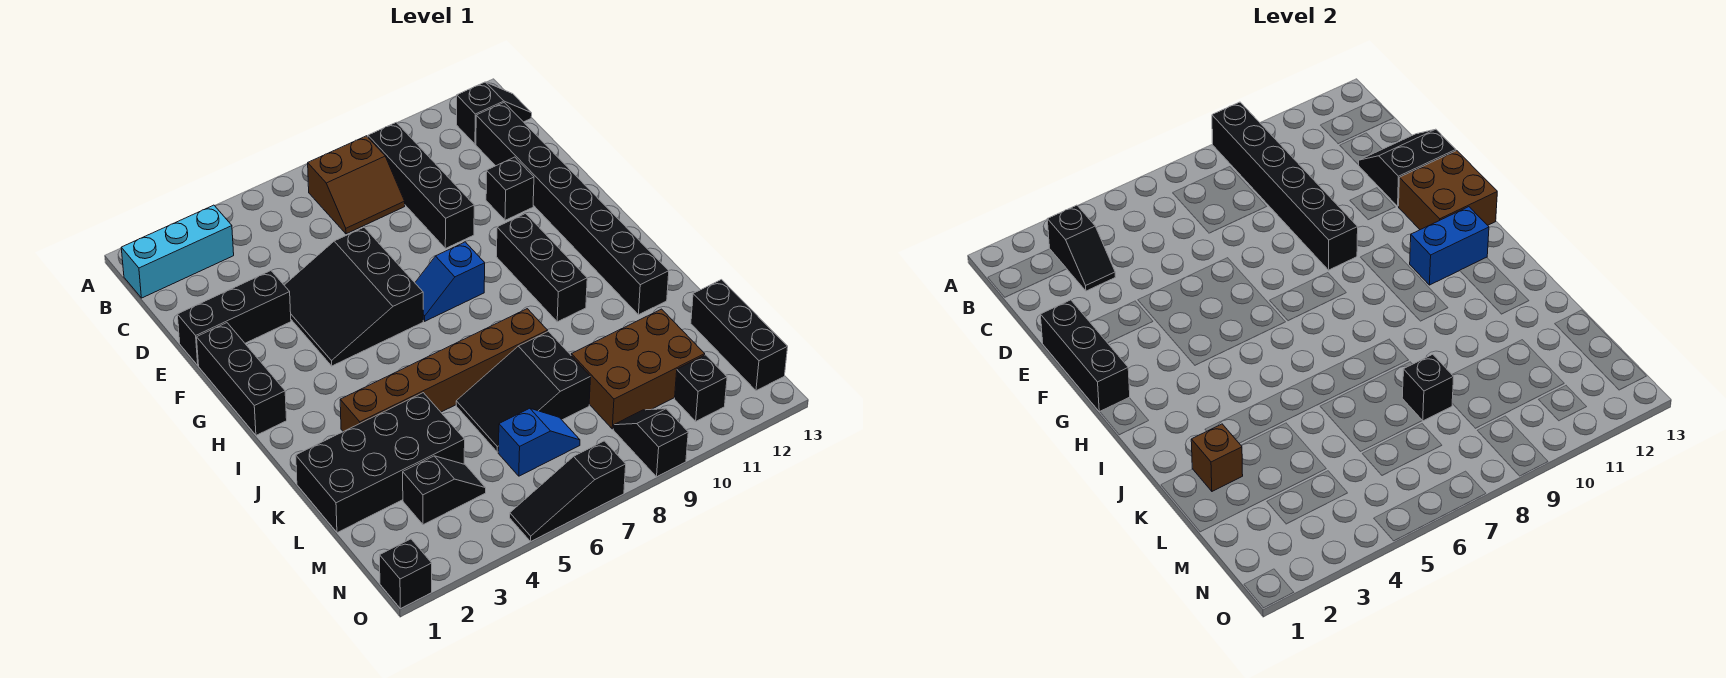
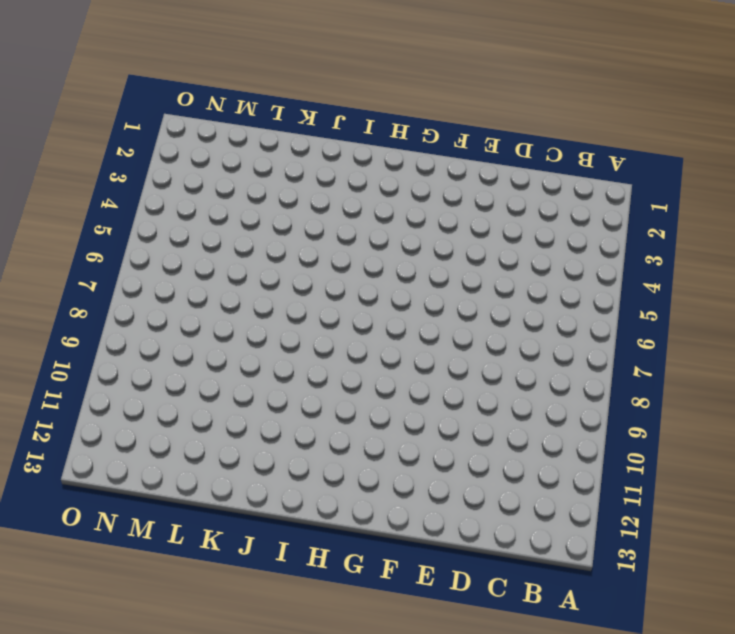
none -> cyan brick B1:B3 level 1
none -> brown slope B7:C8 level 1 top B
none -> black brick B9:E9 level 1
none -> black slope B12:B13 level 1 top 12

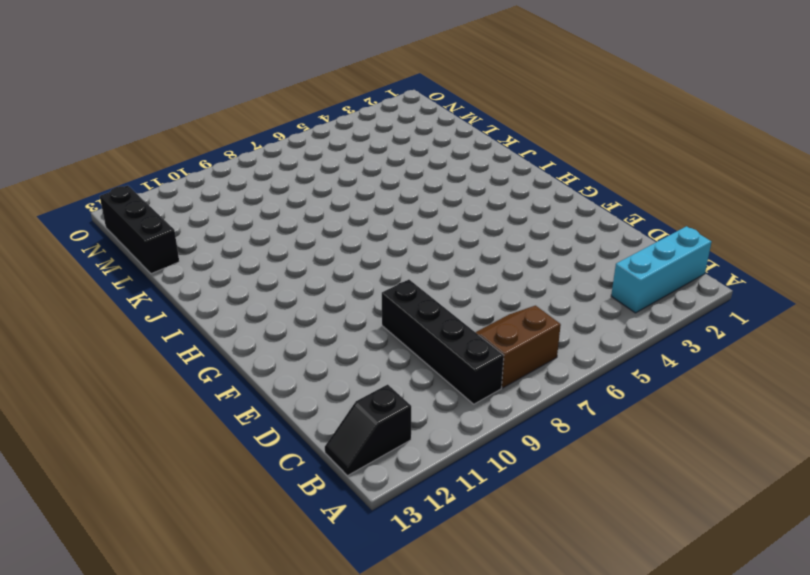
none -> black brick C12:J12 level 1
none -> black brick E1:E3 level 1
none -> black slope E4:G6 level 1 top 6
none -> black brick E11 level 1

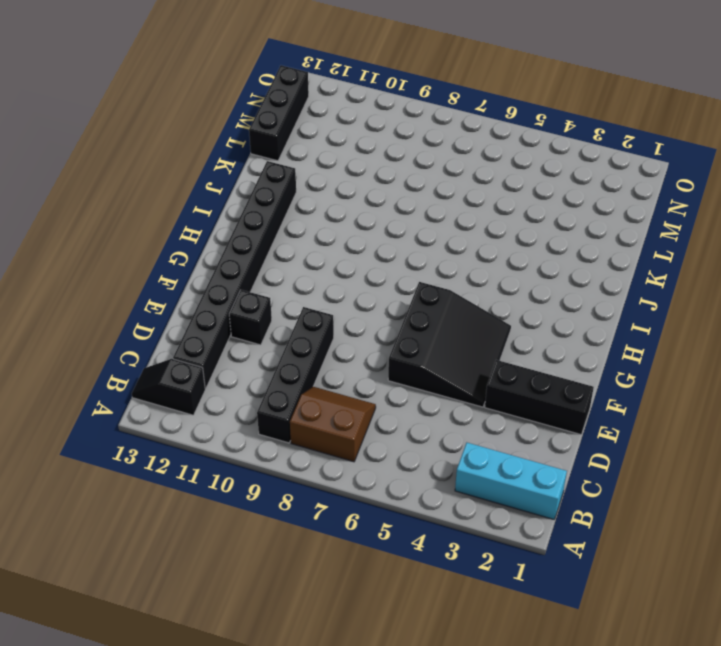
none -> black brick F1:H1 level 1
none -> blue slope G7:G8 level 1 top 8
none -> black brick G10:I10 level 1
none -> brown brick J3:J8 level 1

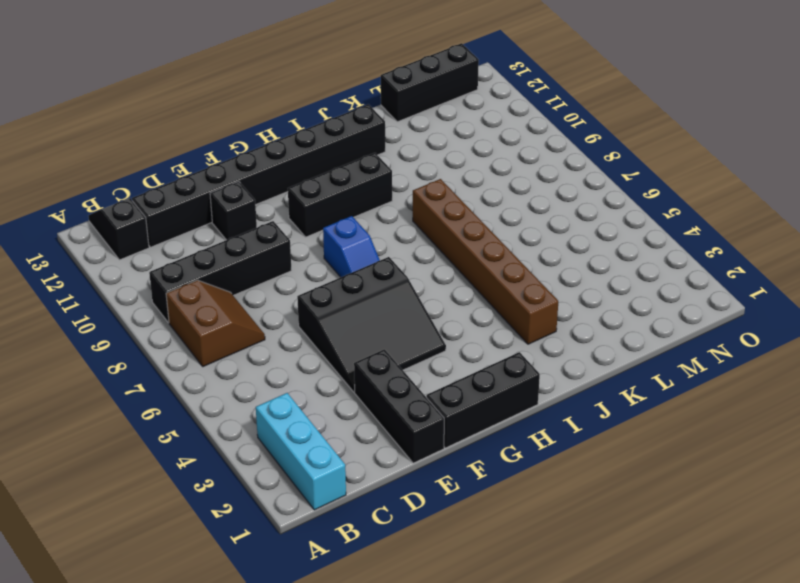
none -> black brick K1:L4 level 1
none -> black slope K6:L8 level 1 top 8
none -> brown brick L9:M11 level 1
none -> black slope M3:M4 level 1 top 3

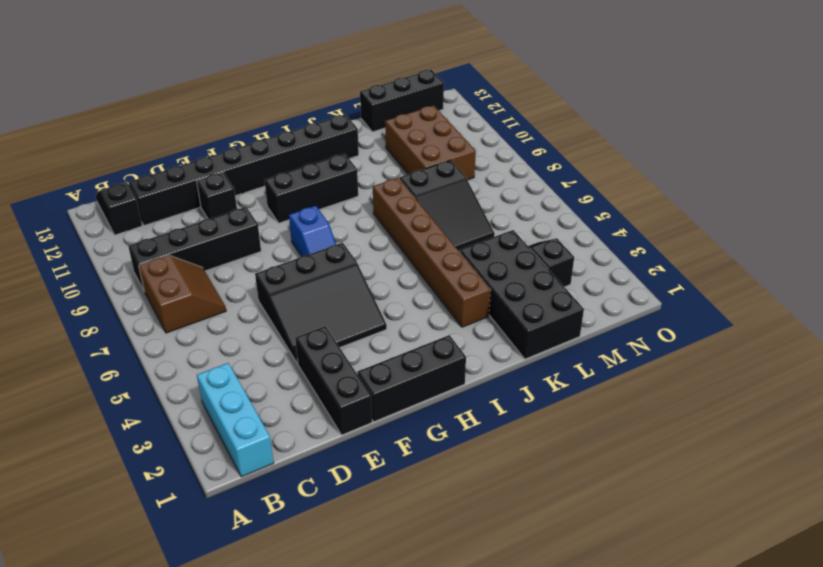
none -> blue slope M6:M7 level 1 top 6
none -> black slope N9:O9 level 1 top O
none -> black brick N11 level 1
none -> black brick O1 level 1

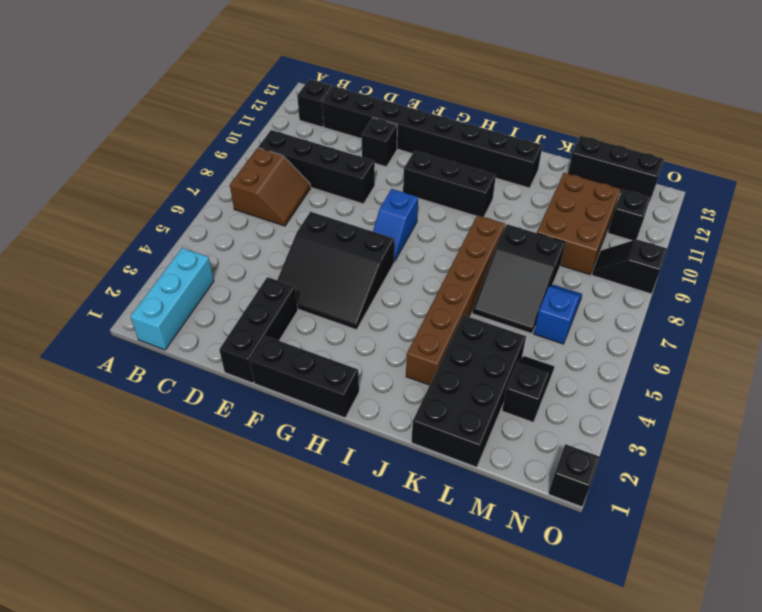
none -> black slope O5:O7 level 1 top 7
none -> black brick A9:F9 level 2
none -> black slope B3:C3 level 2 top B
none -> black slope D12:E13 level 2 top E

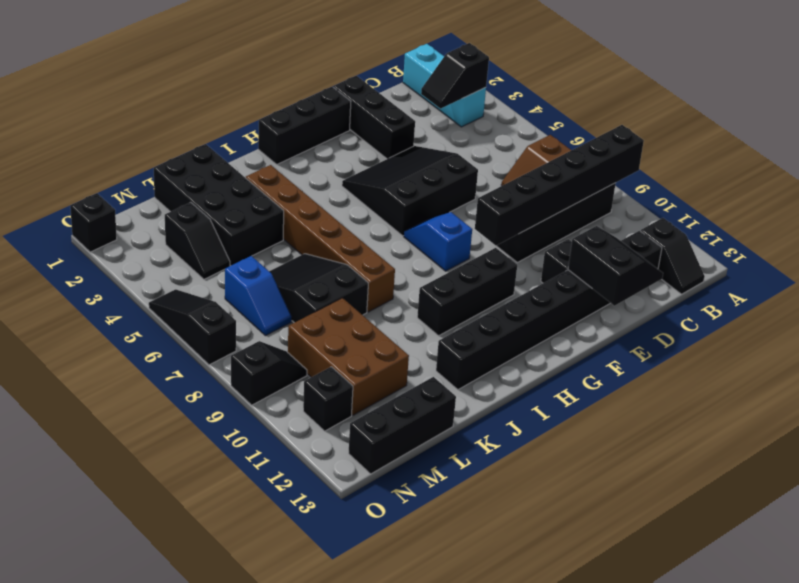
none -> black brick E1:G1 level 2
none -> brown brick F12:G13 level 2
none -> blue brick H11:H12 level 2
none -> brown brick K2 level 2

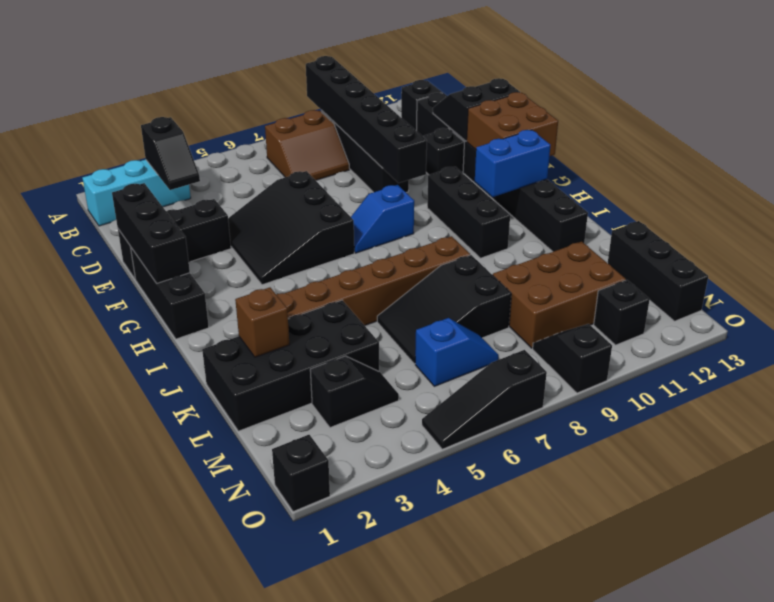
none -> black brick L8 level 2

